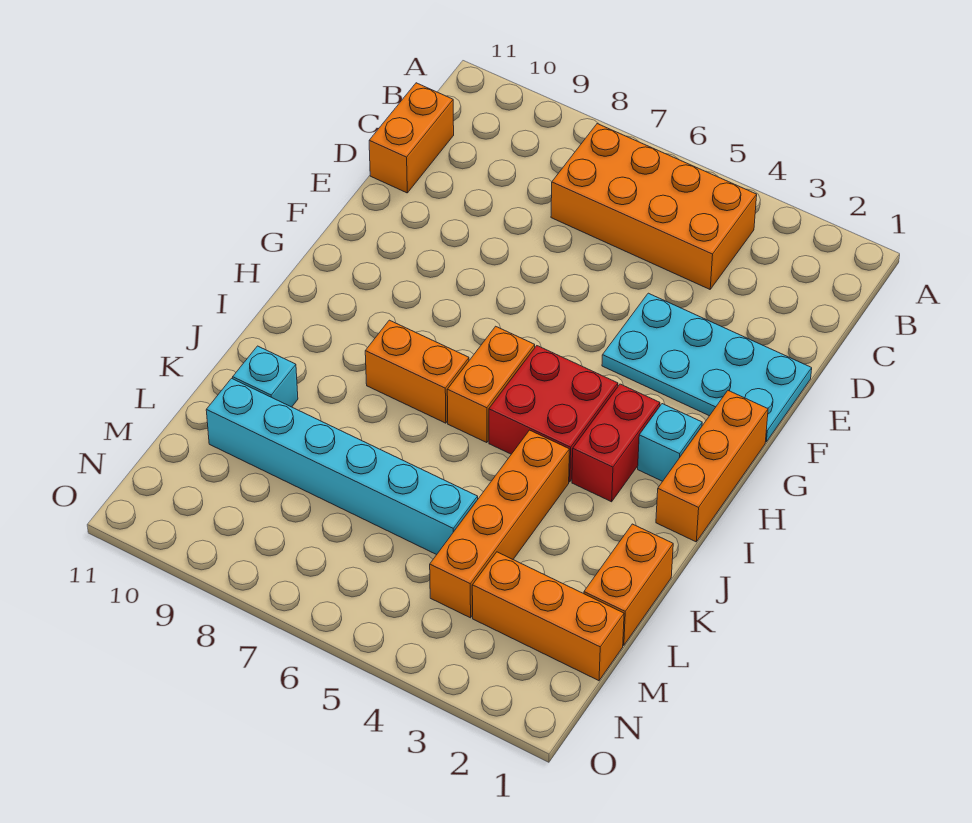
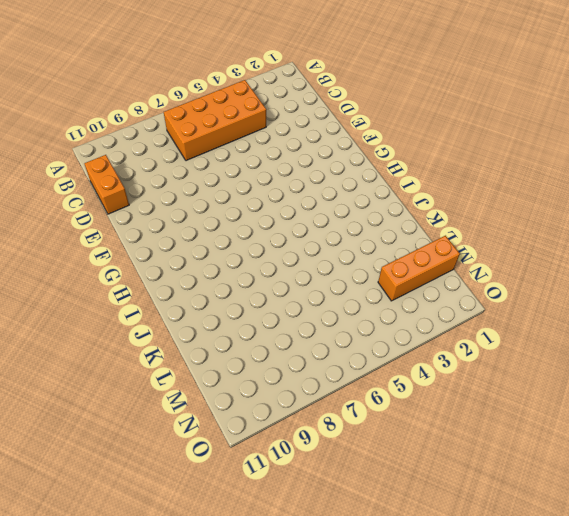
none -> cyan plate E1:F4 level 1
none -> orange brick G1:I1 level 1
none -> cyan brick H2 level 1

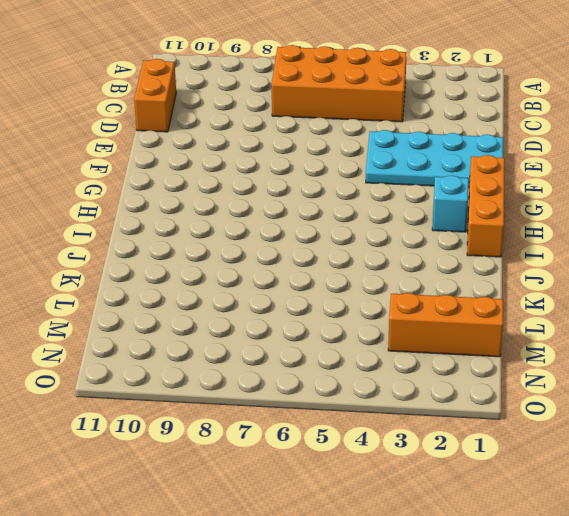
none -> red brick H3:I3 level 1
none -> red brick H4:I5 level 1
none -> orange brick H6:I6 level 1

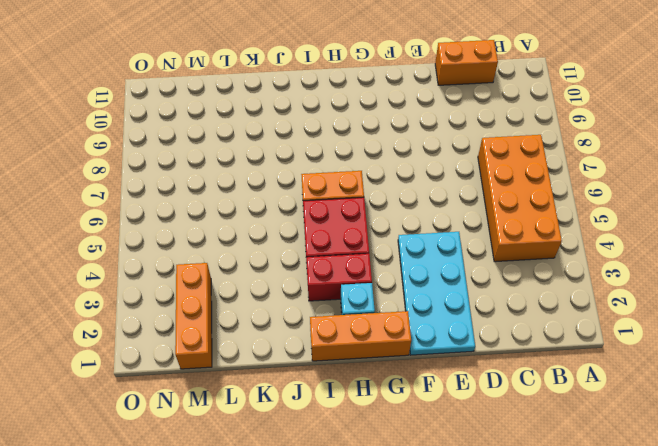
none -> orange brick I7:I8 level 1
none -> orange brick J4:M4 level 1
none -> orange brick K1:L1 level 1

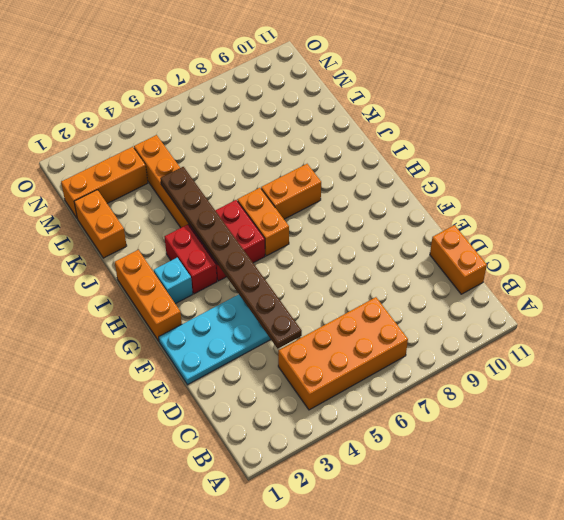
brown plate D4:K4 level 2 -> none
none -> cyan brick K10 level 1
none -> cyan brick L5:L10 level 1

